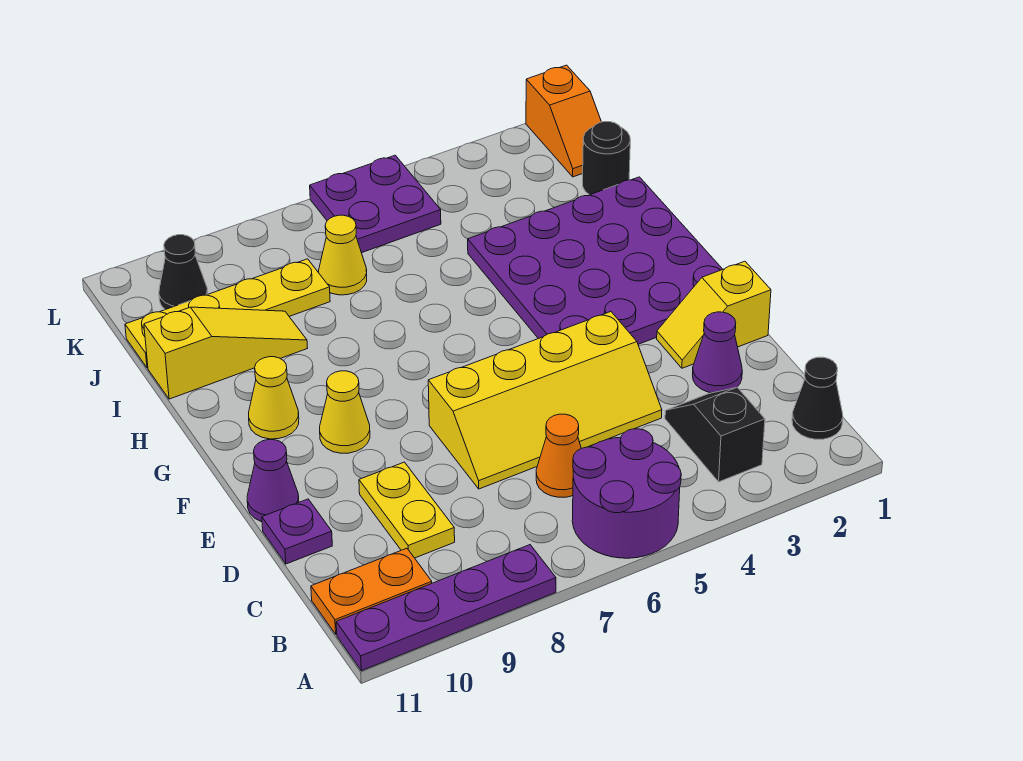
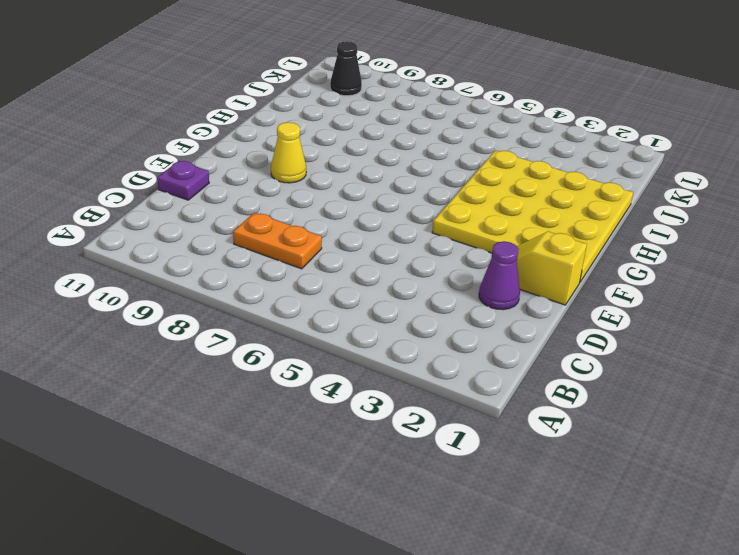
orange plate C7:C8 level 1 -> orange plate B10:B11 level 1
yellow plate F1:I4 level 1 -> purple plate F1:I4 level 1
none -> purple round brick A5:B6 level 1
none -> purple plate A8:A11 level 1
none -> black cone B1 level 1

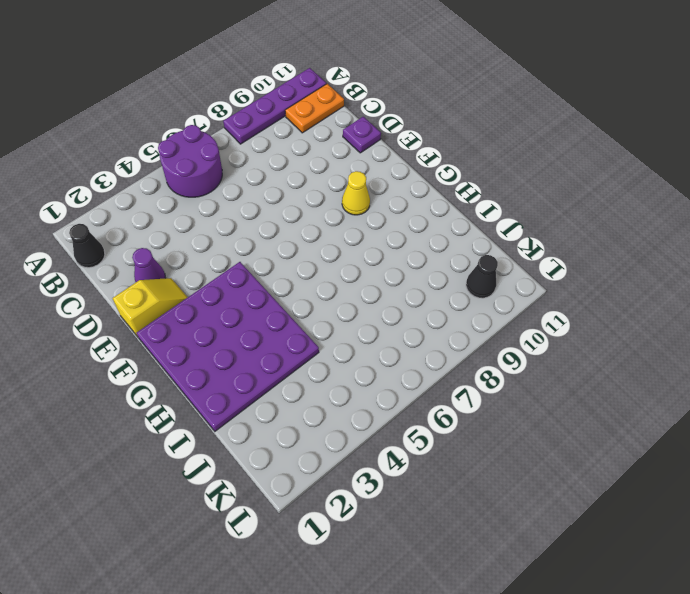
none -> black slope B3:C3 level 1 top B
none -> orange cone C6 level 1
none -> yellow plate C9:D9 level 1

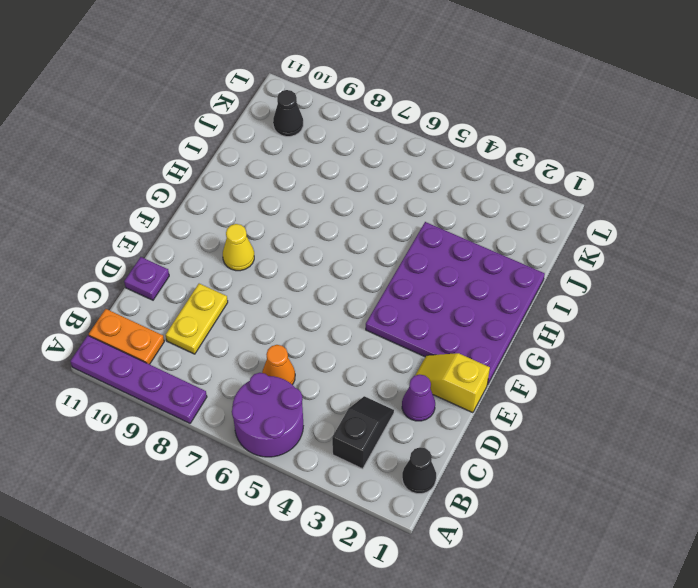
none -> yellow slope D4:E7 level 1 top E
none -> purple cone E11 level 1
none -> yellow cone G10 level 1

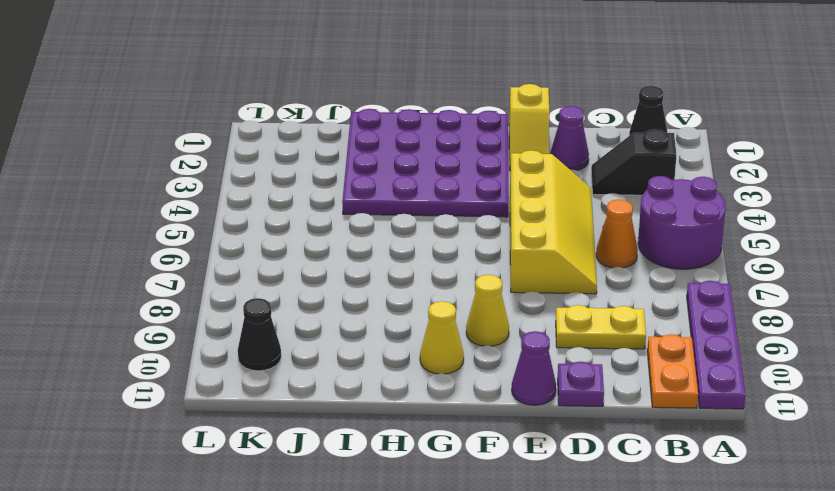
none -> yellow slope I9:I11 level 1 top 11
none -> black round brick J1 level 1
none -> yellow cone J7 level 1

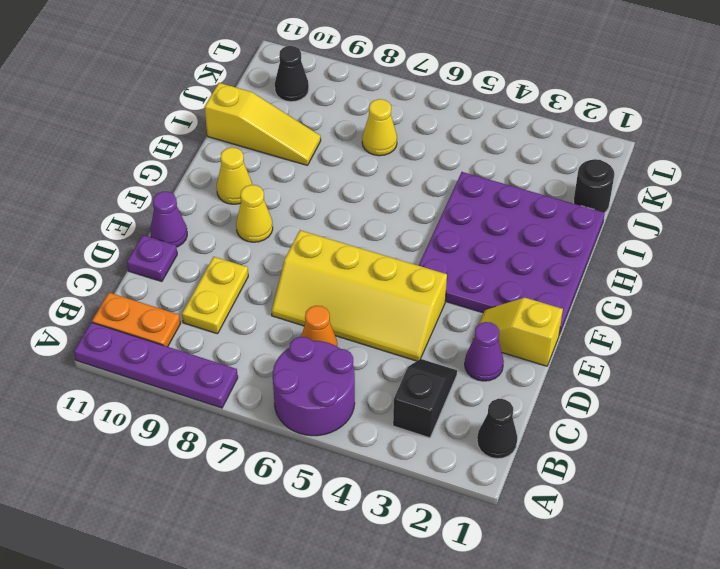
none -> yellow plate J8:J11 level 1
none -> orange slope K1:L1 level 1 top L
none -> purple plate K5:L6 level 1

